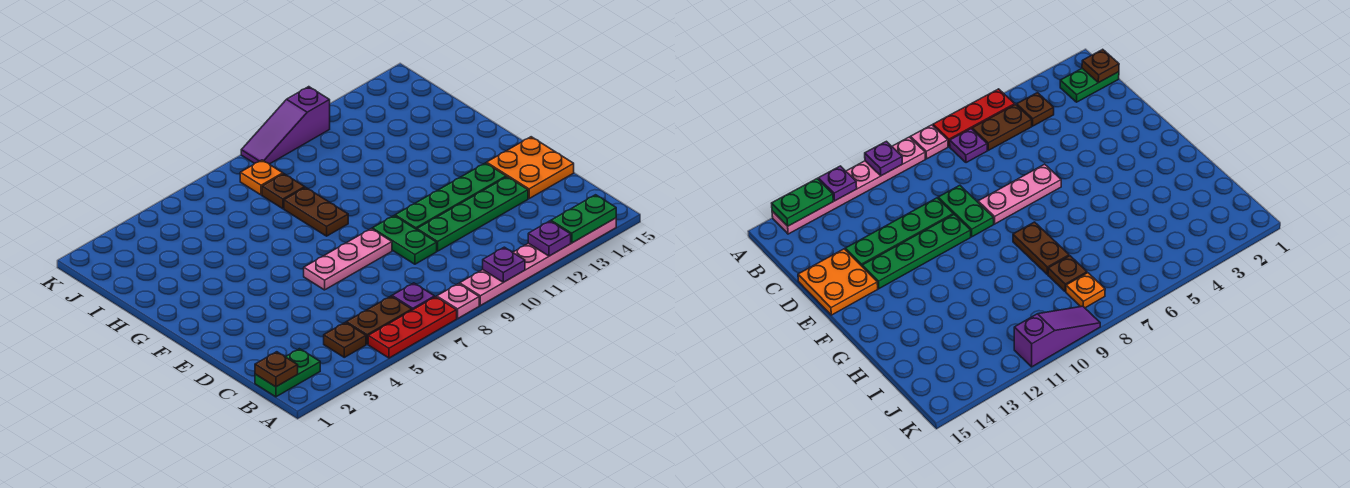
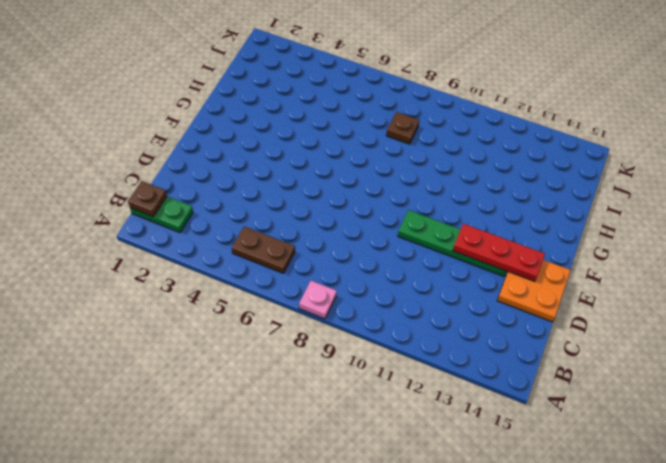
red plate E12:E14 level 2 -> red plate A5:A7 level 1
none -> pink plate A9:A14 level 1
none -> brown plate B4 level 1
none -> purple plate B7 level 1

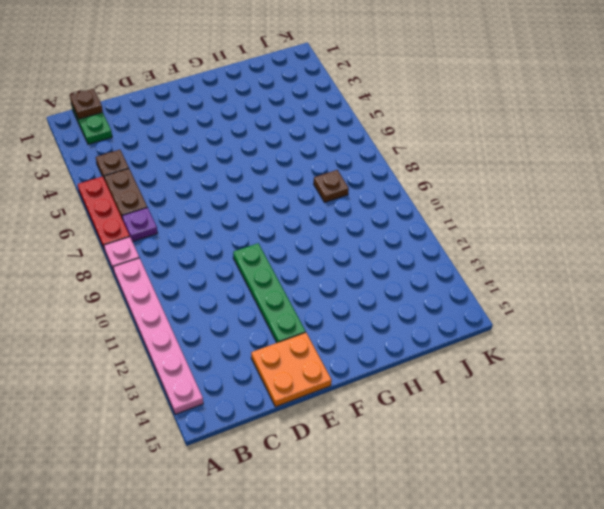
none -> green plate D9:E9 level 1
none -> green plate D10:D13 level 1
none -> pink plate E6:E8 level 1

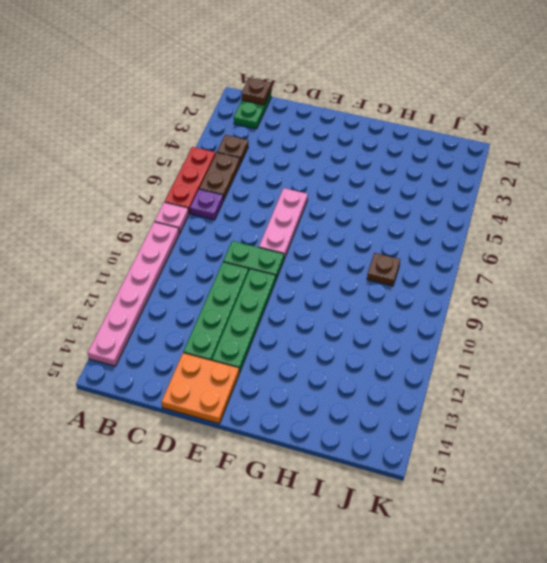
none -> brown plate G8:H8 level 1
none -> orange plate J8 level 1
none -> purple slope K9:K11 level 1 top 11

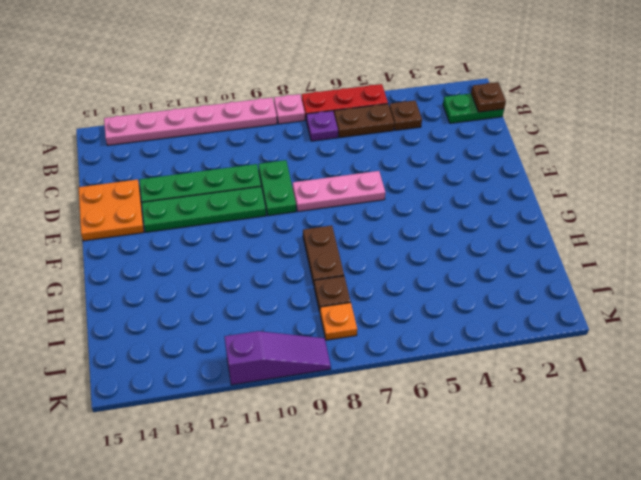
none -> purple plate A10 level 2
none -> purple plate A12 level 2
none -> green plate A13:A14 level 2

